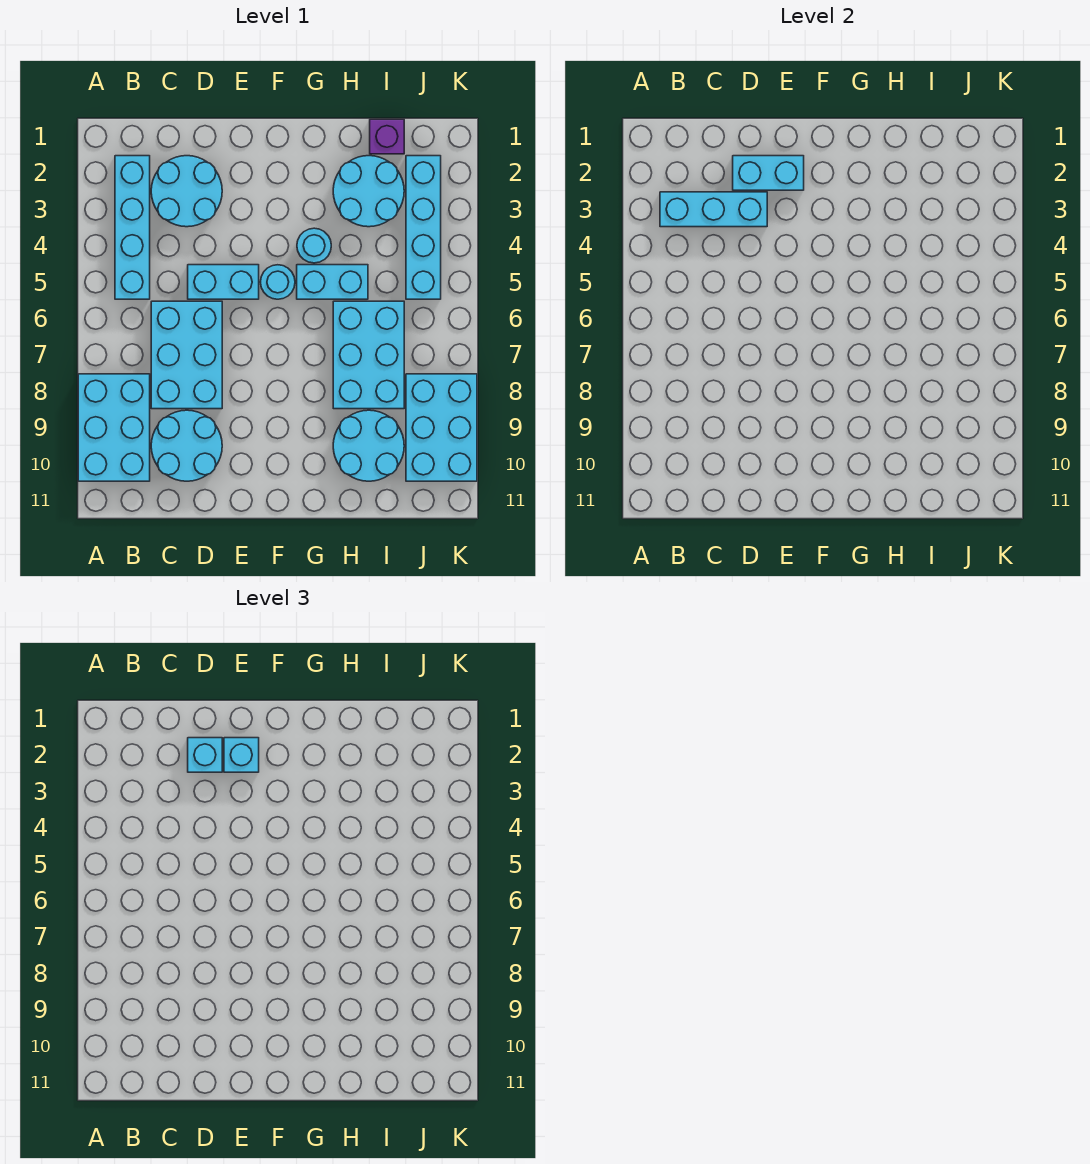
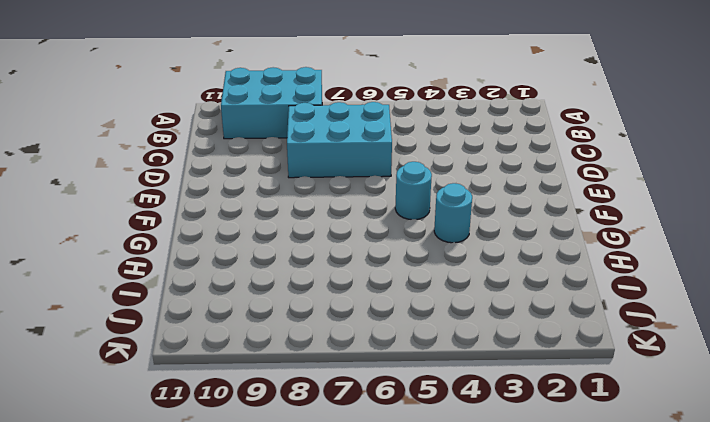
none -> cyan brick B2:B5 level 1
none -> cyan round brick C2:D3 level 1
none -> cyan round brick C9:D10 level 1

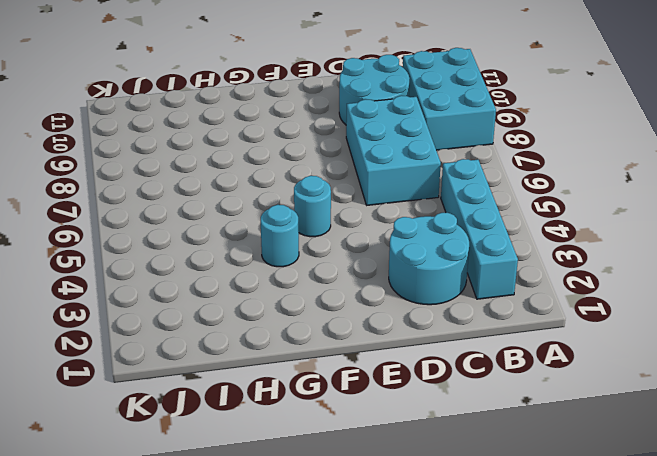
none -> cyan brick D5:E5 level 1
none -> cyan brick G5:H5 level 1
none -> cyan round brick H2:I3 level 1

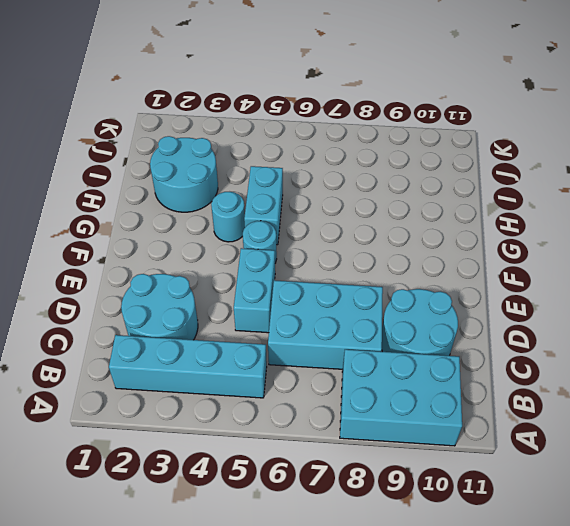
none -> cyan brick H6:I8 level 1
none -> cyan round brick H9:I10 level 1
none -> purple brick I1 level 1

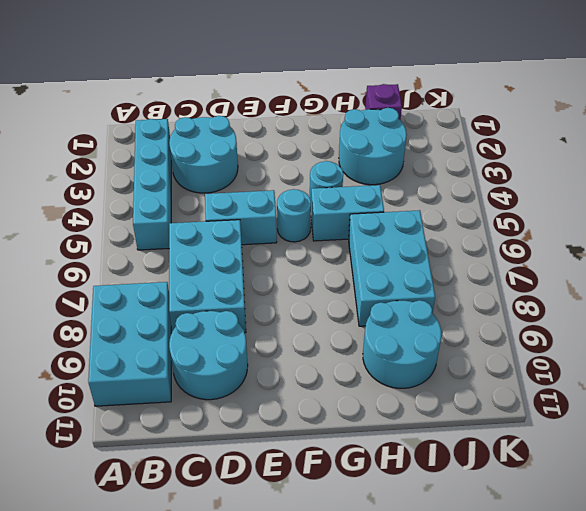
none -> cyan brick J2:J5 level 1
none -> cyan brick J8:K10 level 1
none -> cyan brick B3:D3 level 2

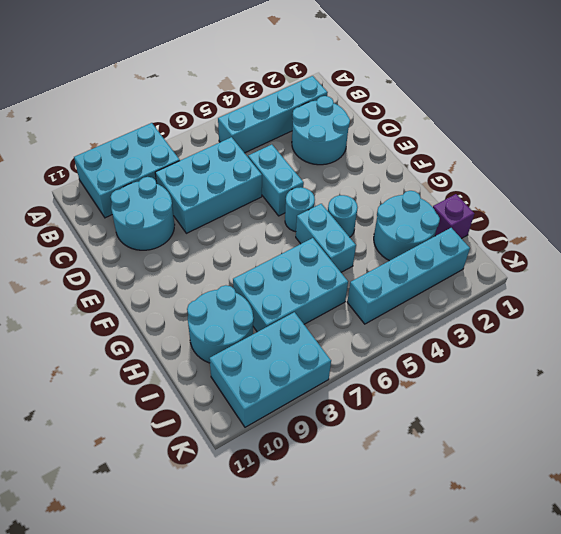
none -> cyan brick B3:D3 level 2
none -> cyan brick D2:E2 level 2
none -> cyan brick D2 level 3

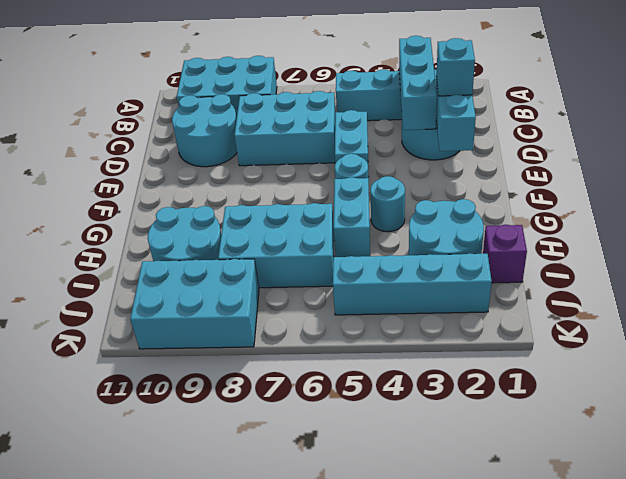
none -> cyan brick E2 level 3

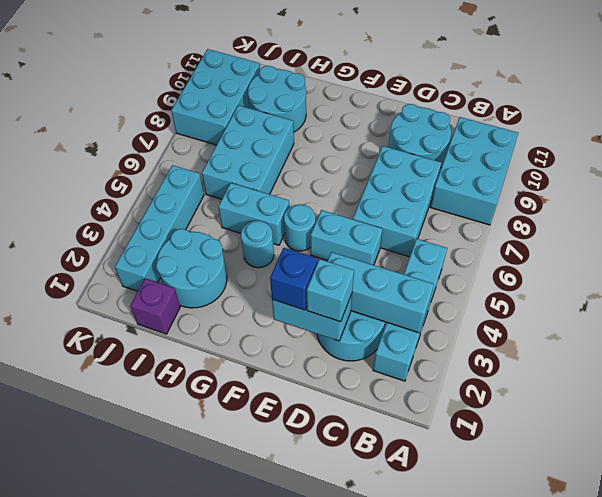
blue brick E2 level 3 -> cyan brick E2 level 3

